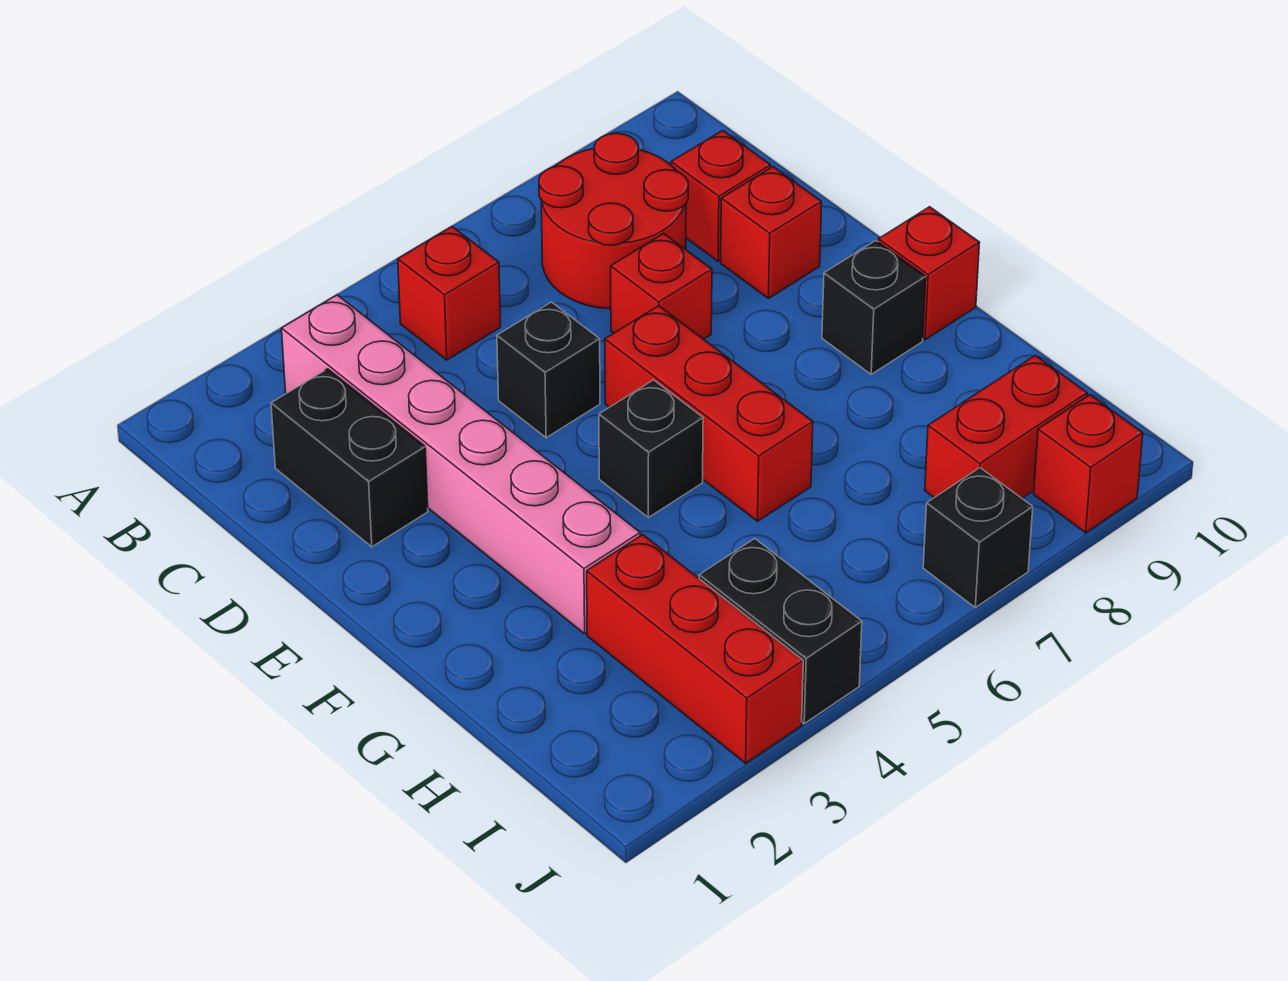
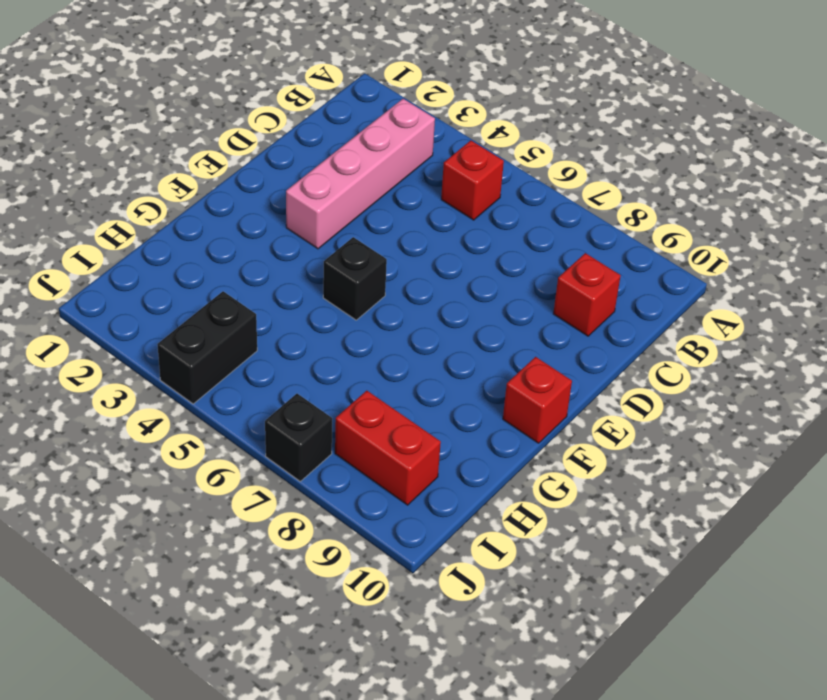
pink brick B3:E3 level 1 -> pink brick B3:G3 level 1
none -> red round brick B7:C8 level 1
none -> black brick C2:D2 level 1
none -> black brick D5 level 1

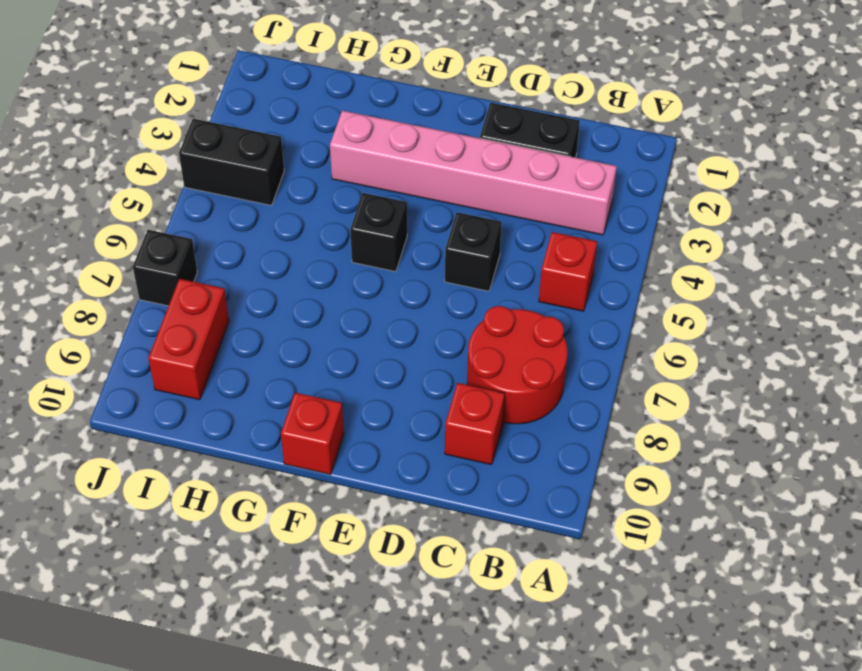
none -> red brick D7 level 1
none -> red brick D9 level 1
none -> red brick E6:G6 level 1

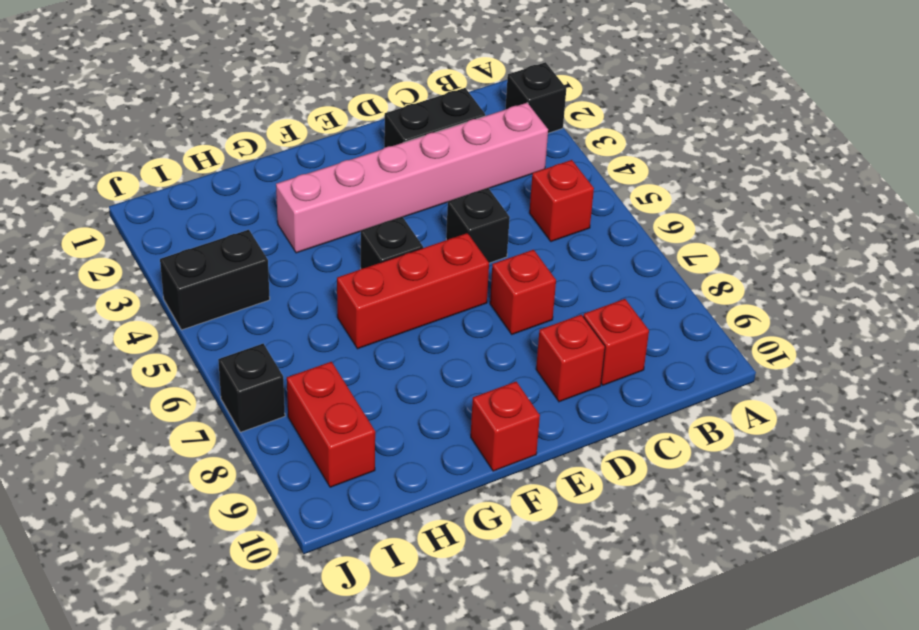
black brick A2 level 1 -> black brick F9 level 1
none -> red round brick B7:C8 level 1
none -> red brick H3:J3 level 1
none -> red brick J9 level 1

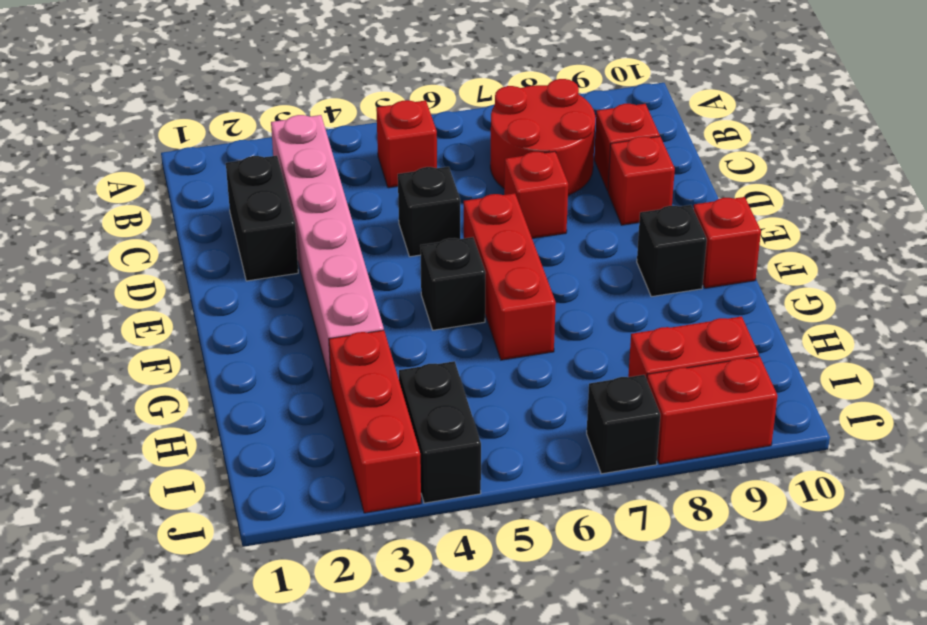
red brick J8:J9 level 1 -> red brick J9 level 1

